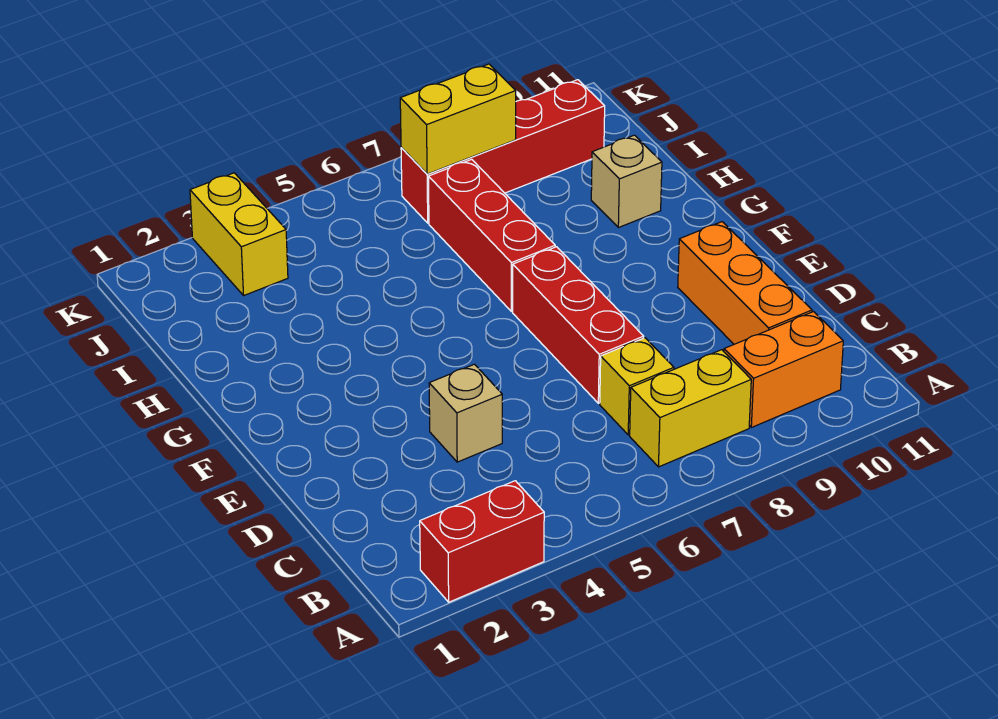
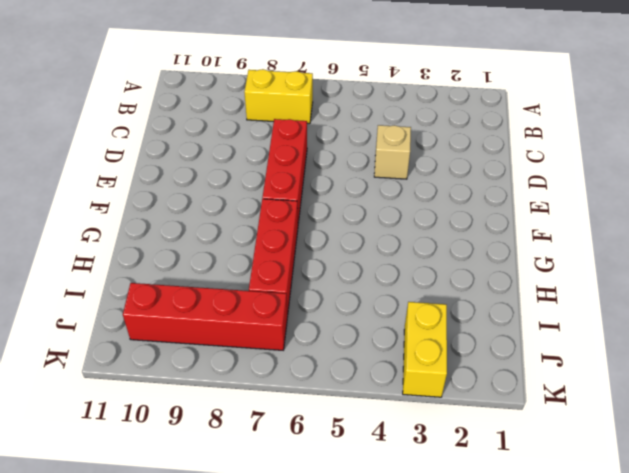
none -> red brick A2:A3 level 1
none -> orange brick B9:B10 level 1
none -> yellow brick C7 level 1

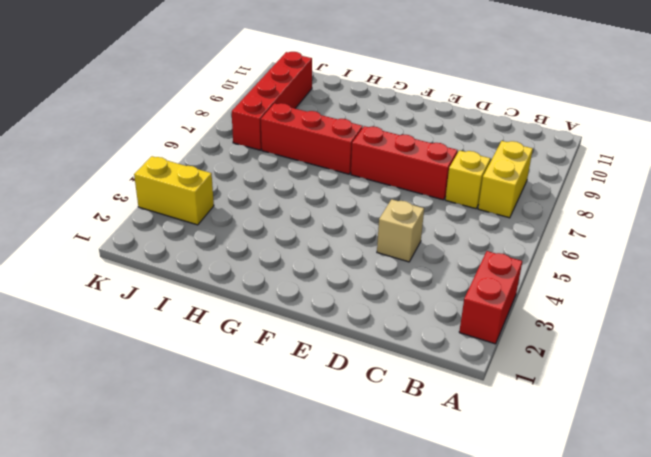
none -> orange brick B9:B10 level 1
none -> orange brick C10:E10 level 1
none -> tan brick H10 level 1

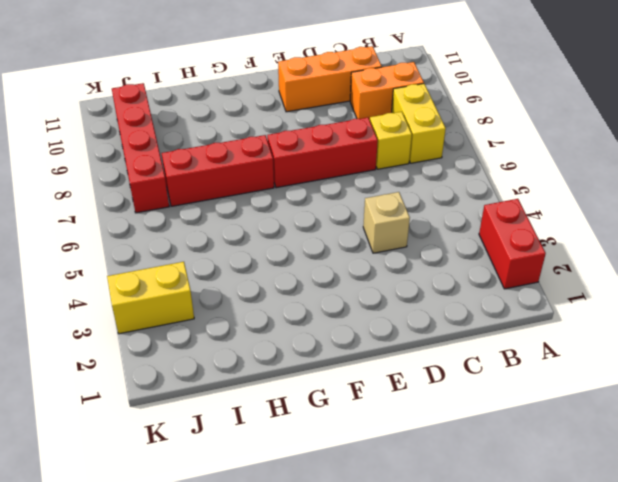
orange brick B9:C9 level 1 -> orange brick B9:B10 level 1
none -> tan brick H10 level 1
none -> yellow brick J7:J8 level 2

